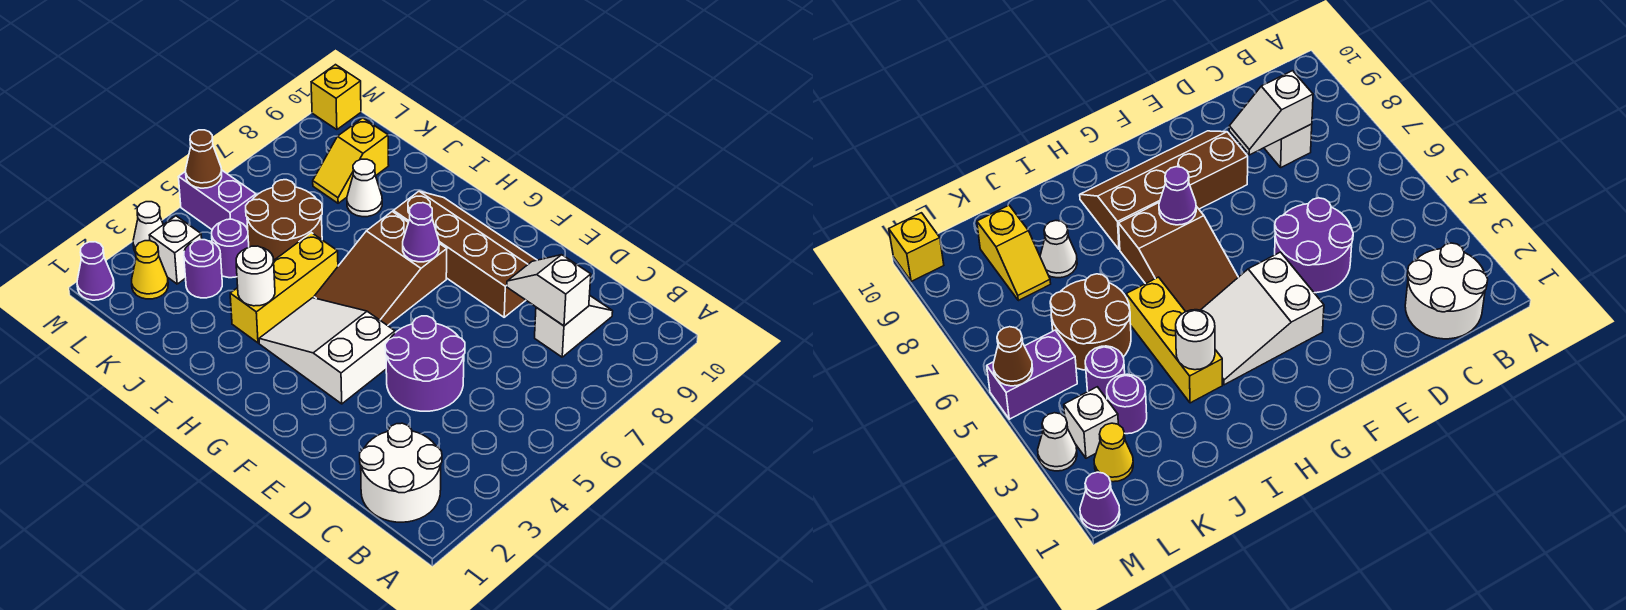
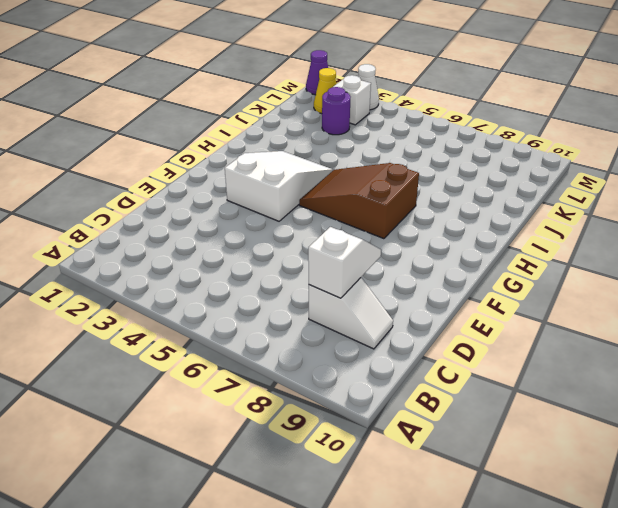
none -> white round brick B1:C2 level 1
none -> purple round brick D4:E5 level 1
none -> brown slope E8:H9 level 1 top 8

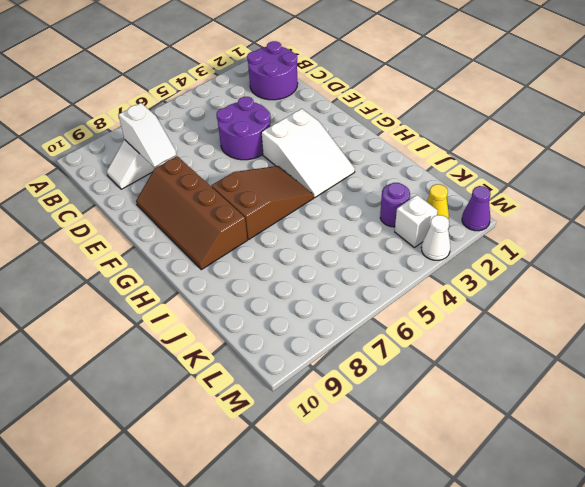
purple round brick B1:C2 level 1 -> white round brick B1:C2 level 1
none -> yellow brick I3:I5 level 1
none -> brown round brick J5:K6 level 1
none -> white cone J8 level 1

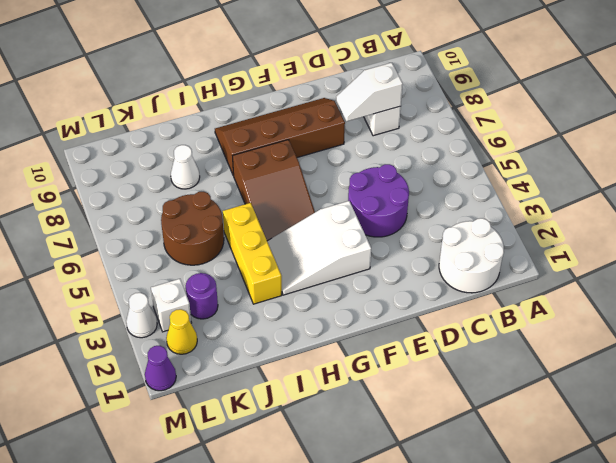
none -> purple round brick K4 level 1
none -> yellow slope K8:K9 level 1 top 9
none -> purple brick L5:M5 level 1

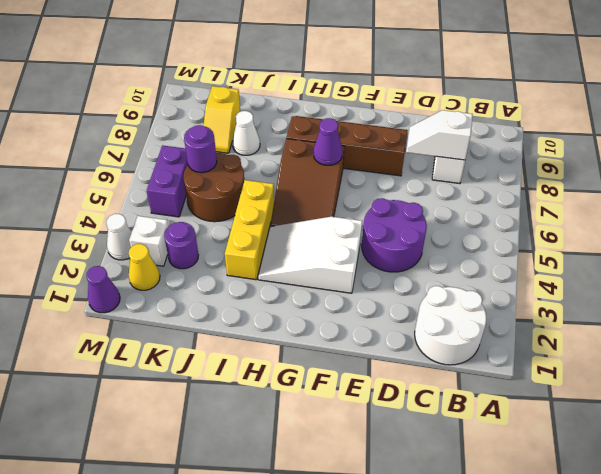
purple round brick K6 level 2 -> purple round brick K4 level 1
purple brick L5:L6 level 1 -> purple brick L5:M5 level 1
none -> yellow brick M10 level 1
none -> white round brick I3 level 2
none -> brown cone M5 level 2

